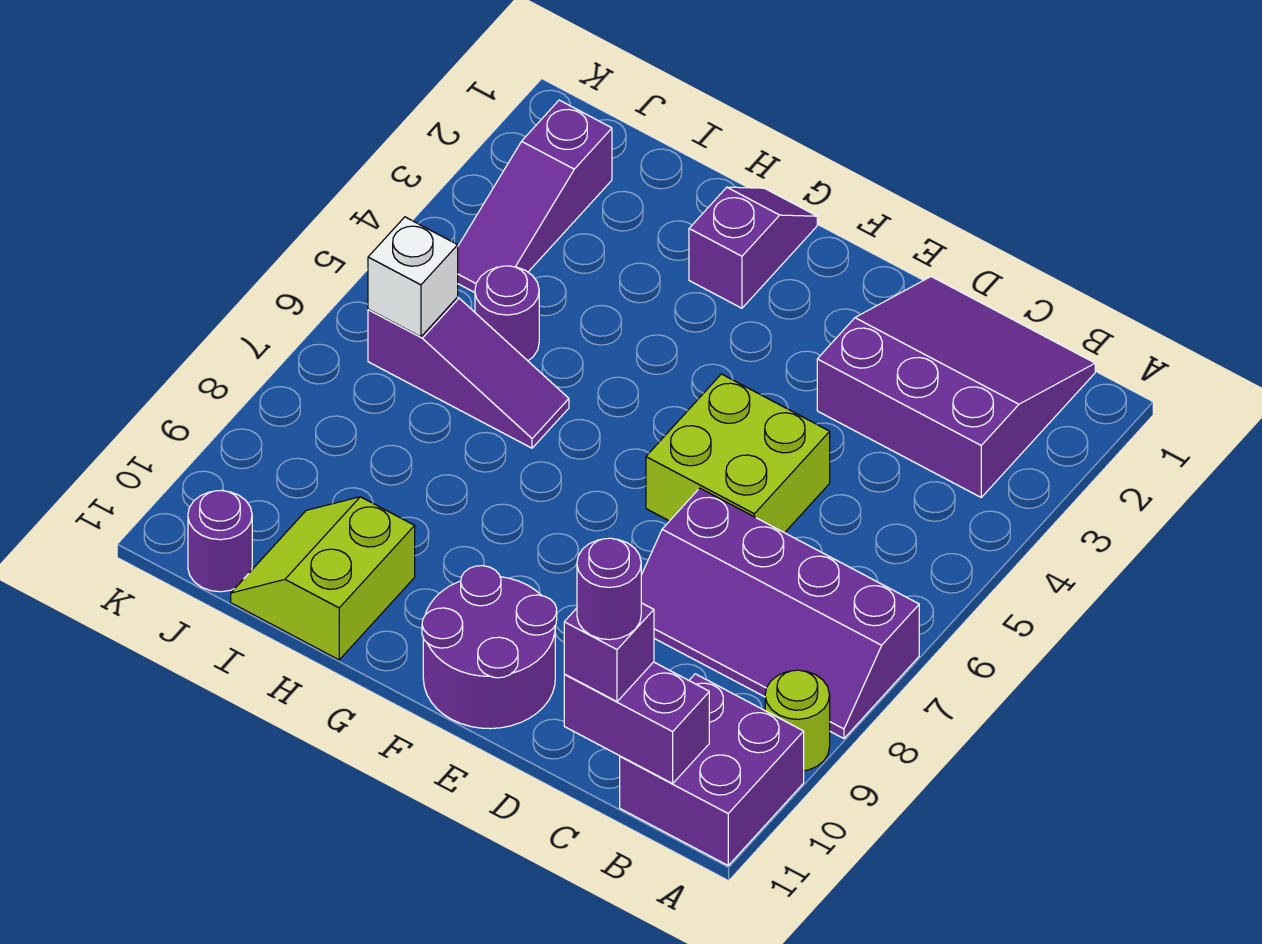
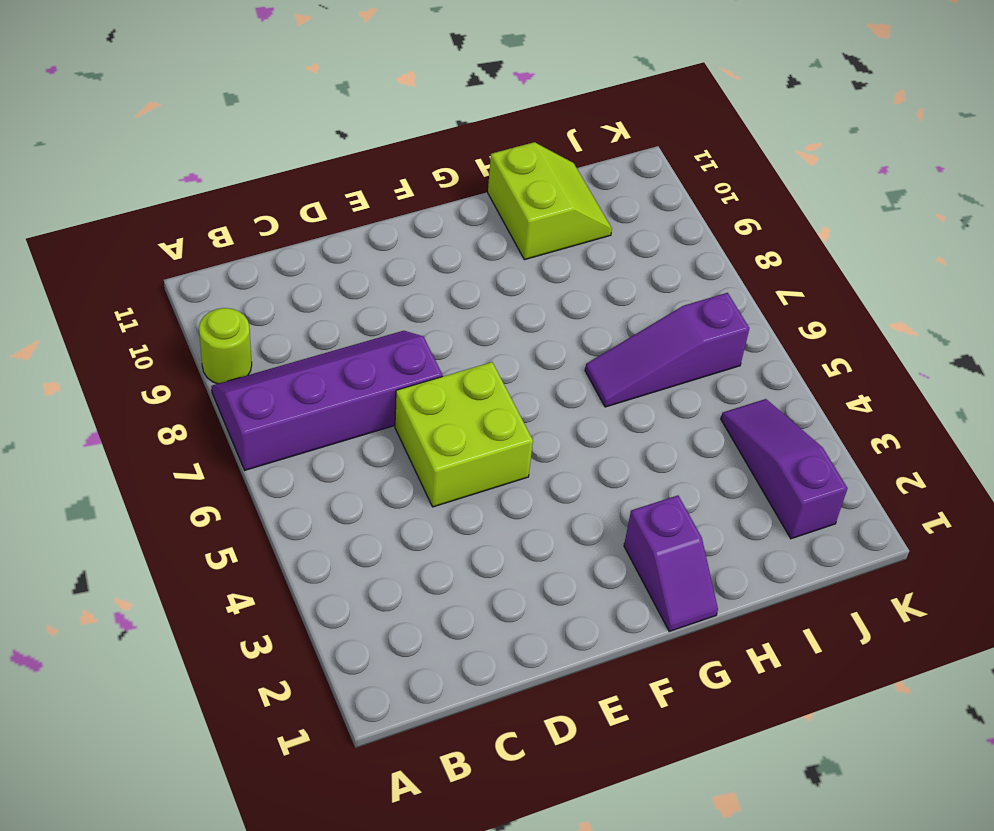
none -> purple brick A10:B11 level 1
none -> purple slope B1:D3 level 1 top 3
none -> purple round brick E10:F11 level 1

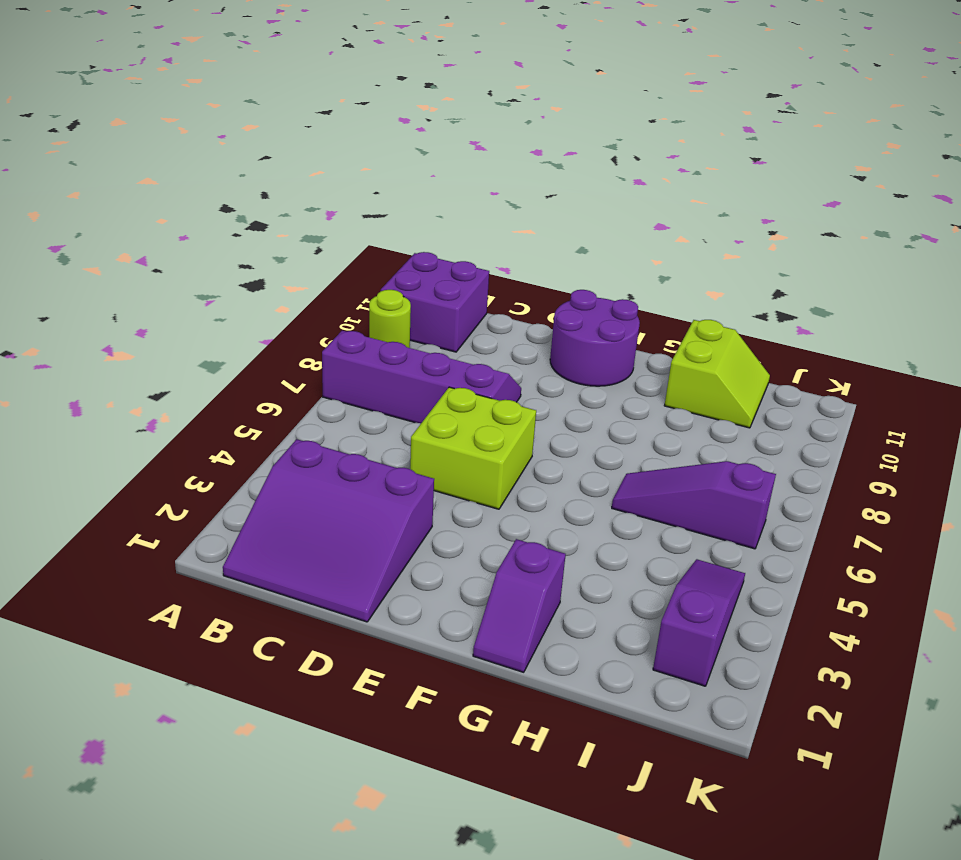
none -> purple round brick I5 level 1
none -> purple round brick J11 level 1
none -> purple brick B11:C11 level 2

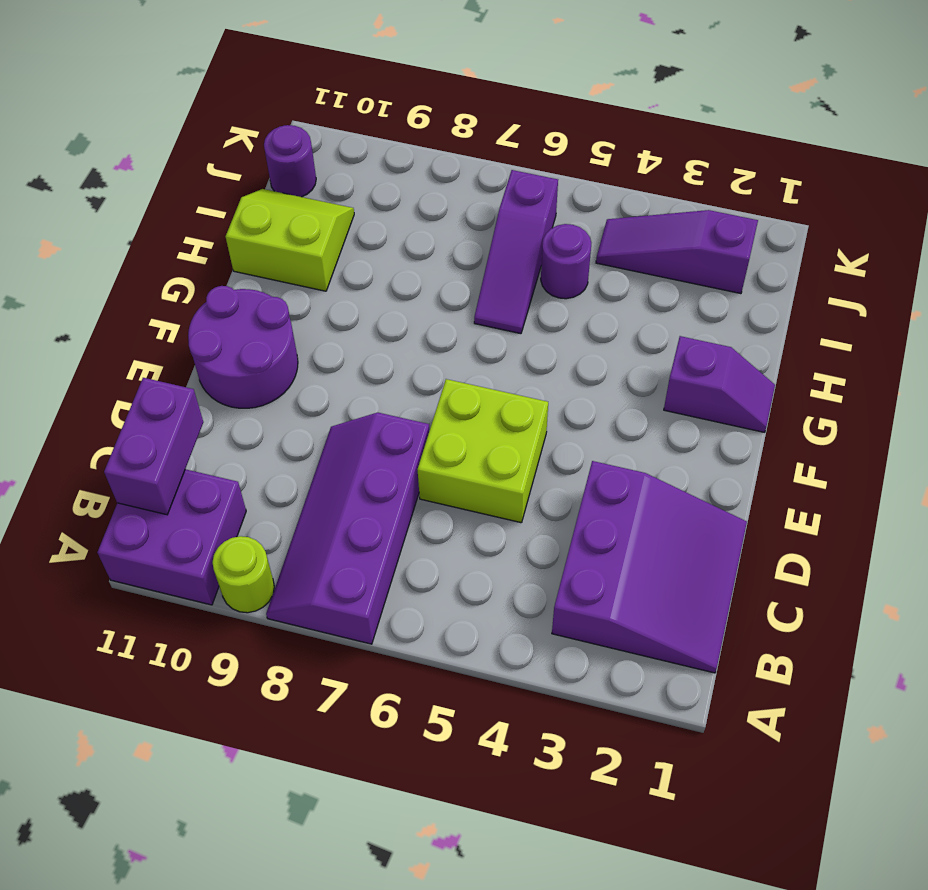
none -> white brick J6 level 2
none -> purple brick C11 level 3
none -> purple round brick C11 level 4

